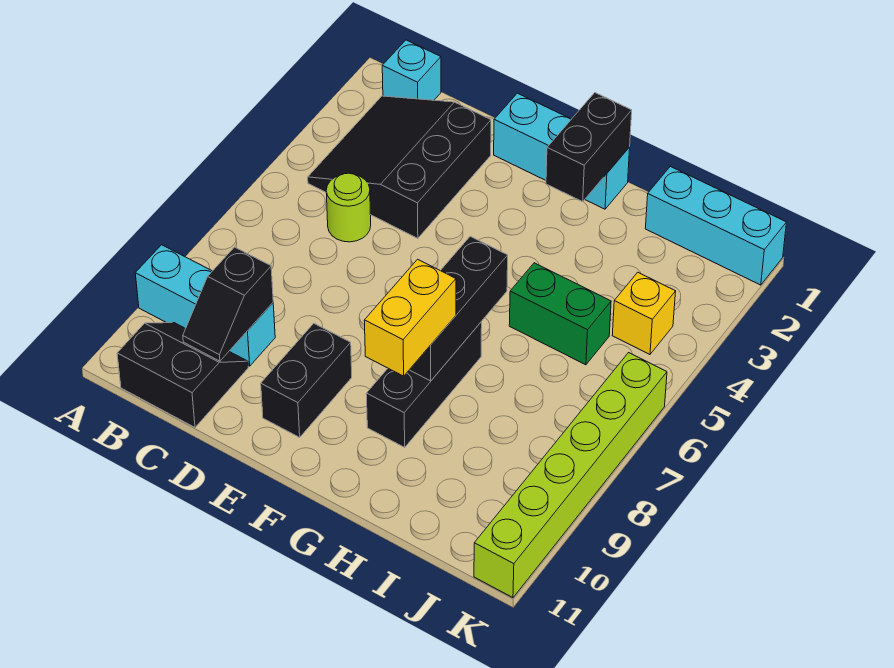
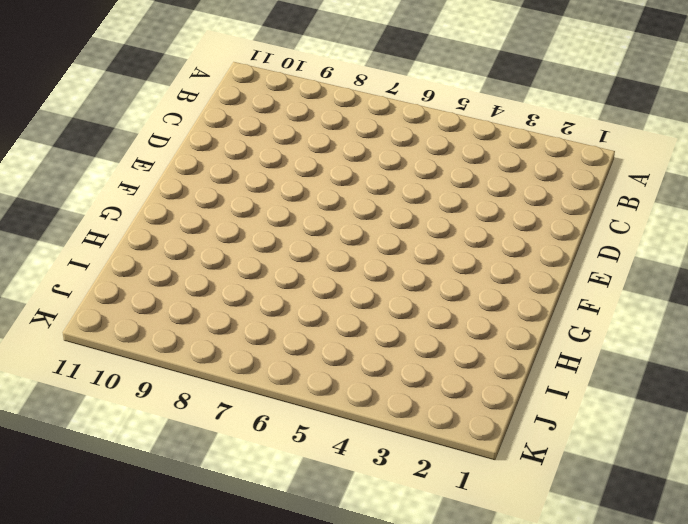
none -> cyan brick A9:C9 level 1
none -> cyan brick B1 level 1
none -> black slope B2:D4 level 1 top D

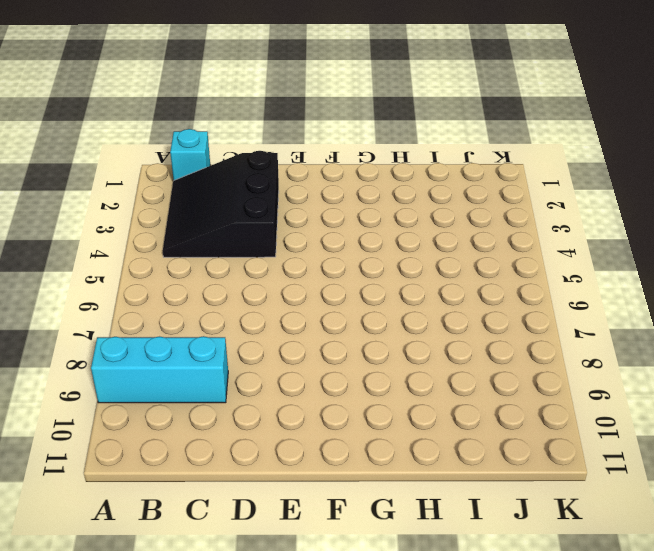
none -> black slope B10:C11 level 1 top 11
none -> lime round brick C5 level 1
none -> cyan brick E1:G1 level 1

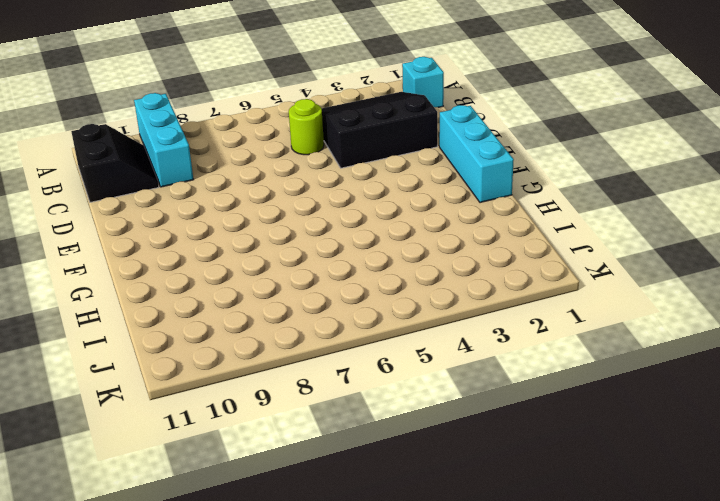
none -> black brick E9:E10 level 1
none -> black brick G7:G9 level 1
none -> green brick H5:I5 level 1

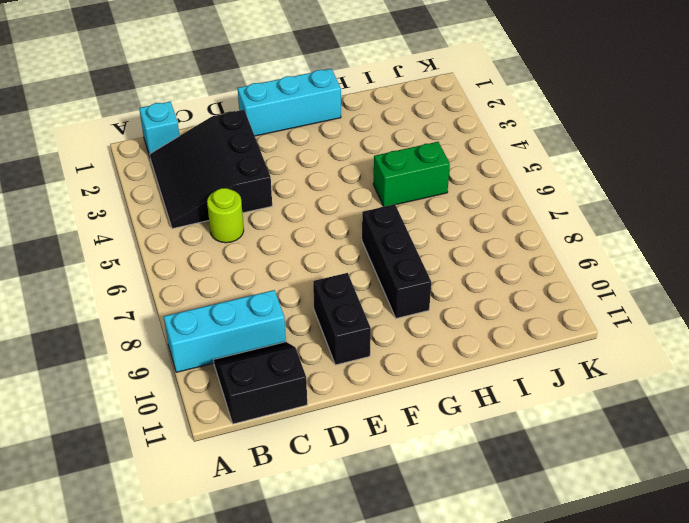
none -> cyan brick I1:K1 level 1
none -> yellow brick J4 level 1
none -> lime brick K6:K11 level 1

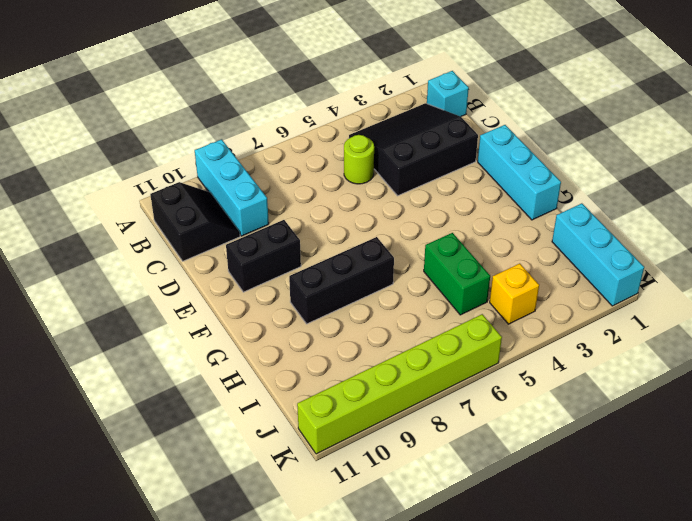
none -> black slope C9:C10 level 2 top 9
none -> black brick G1:G2 level 2
none -> black brick G6:G8 level 2

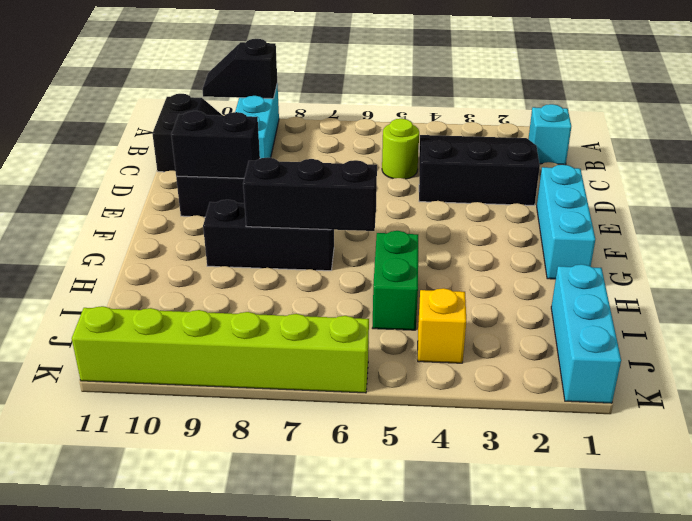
black slope A9:A10 level 2 top 9 -> black slope C9:C10 level 2 top 9
black brick E9:E10 level 2 -> black brick G1:G2 level 2
none -> yellow brick G8:G9 level 3

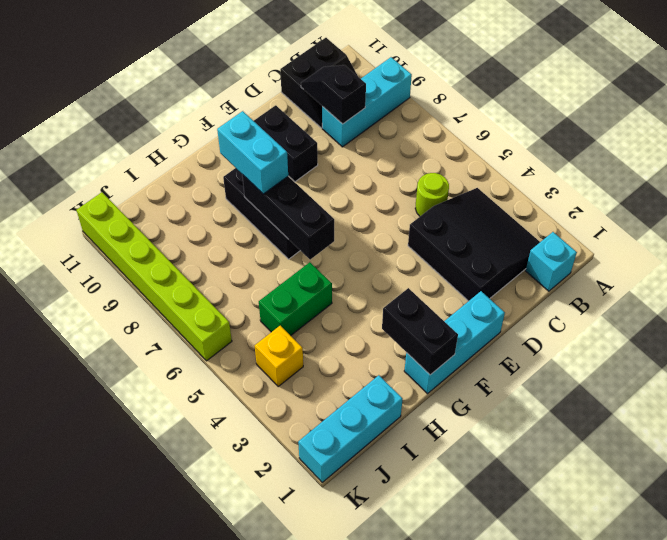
cyan brick G8:G9 level 3 -> yellow brick G8:G9 level 3

